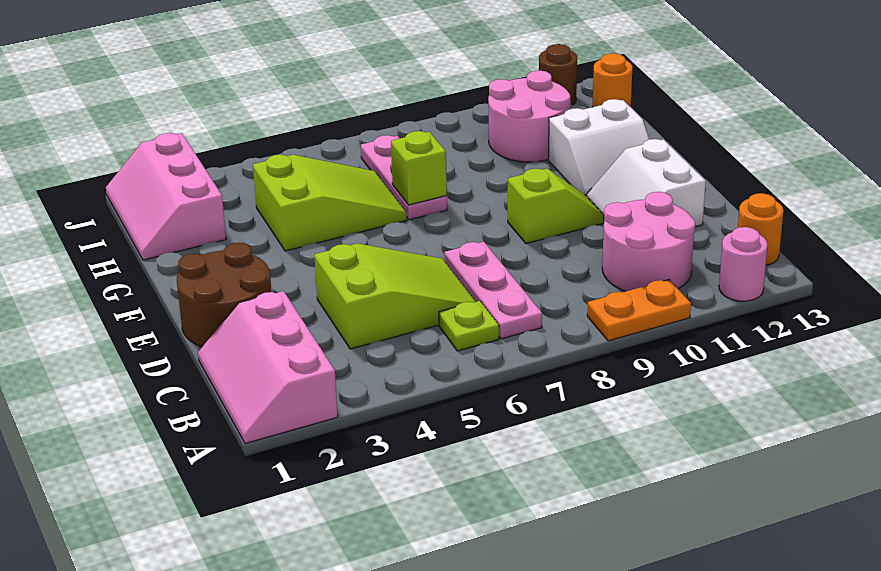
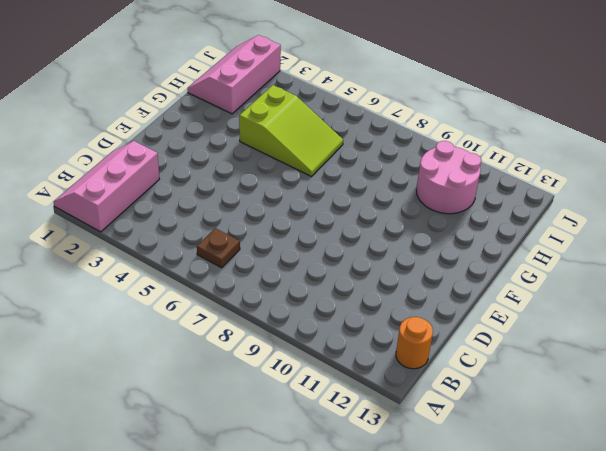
brown plate B6 level 1 -> lime plate B6 level 1
none -> orange plate A9:A10 level 1
none -> pink round brick A12 level 1
none -> pink plate B7:D7 level 1

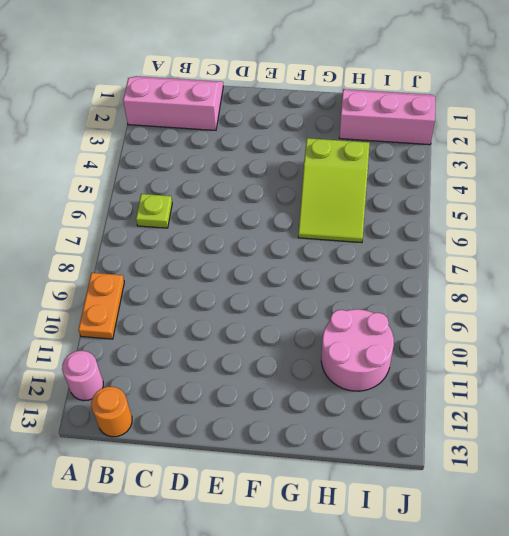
none -> pink plate B7:D7 level 1
none -> pink round brick B10:C11 level 1
none -> lime slope C4:D6 level 1 top 4

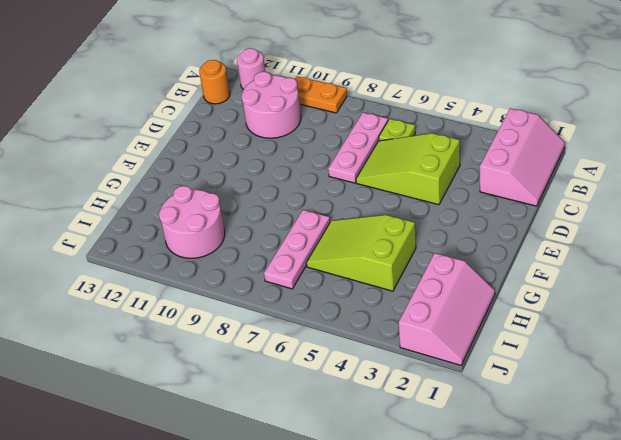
none -> brown round brick D1:E2 level 1
none -> white slope D11:E12 level 1 top 12
none -> lime slope E9:E10 level 1 top 9

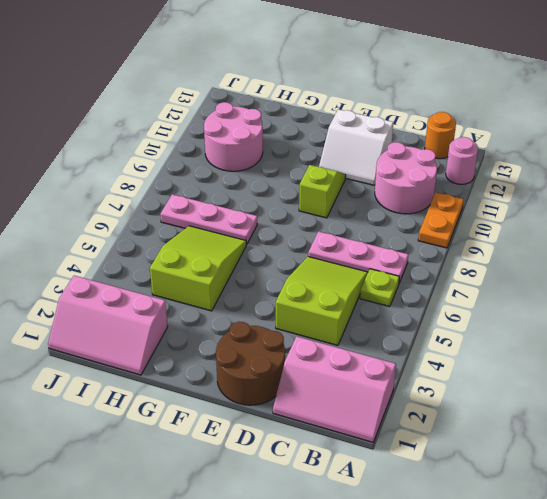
none -> white slope F11:G12 level 1 top G
none -> orange round brick I13 level 1
none -> brown round brick J12 level 1

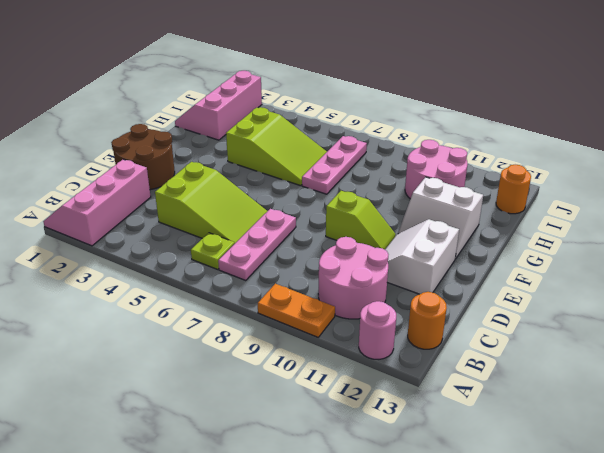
none -> brown round brick J12 level 1
none -> lime brick G7 level 2

